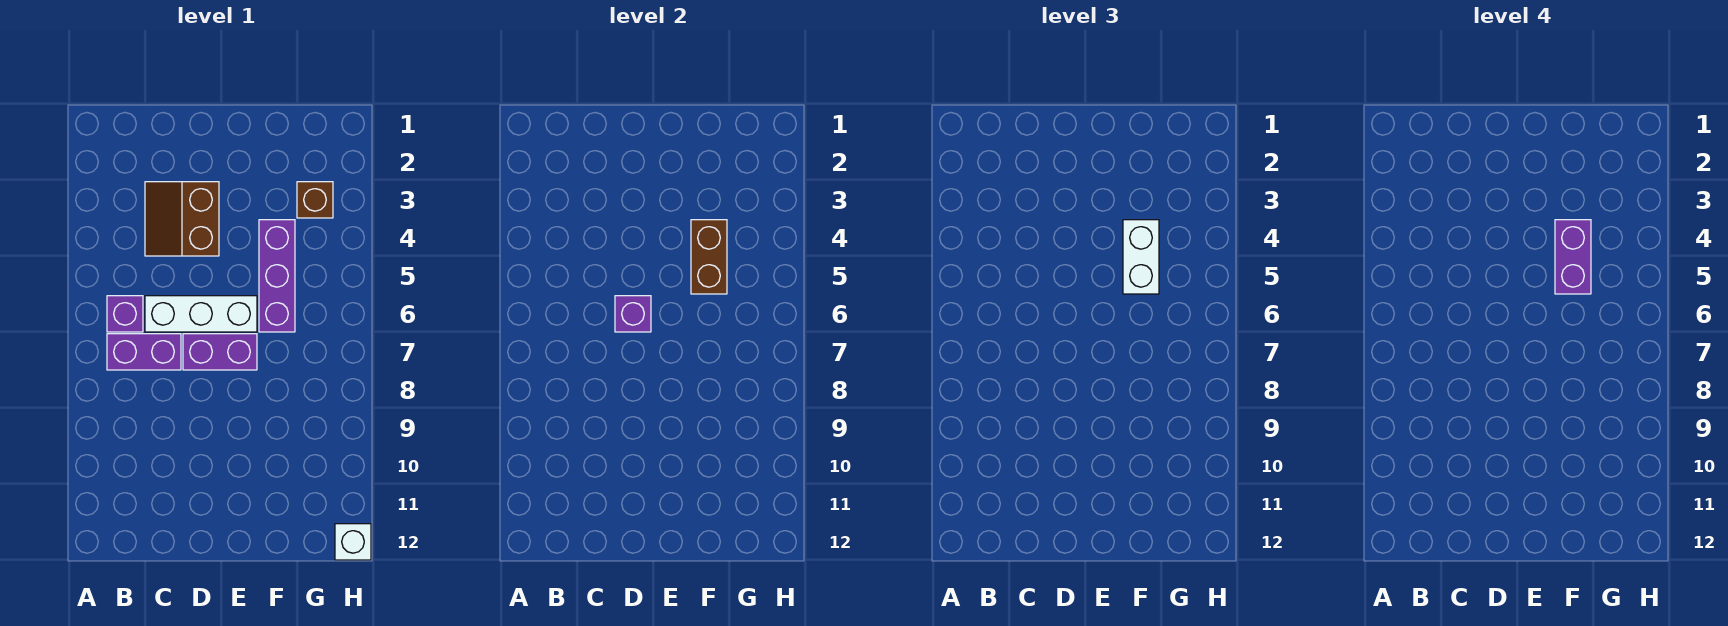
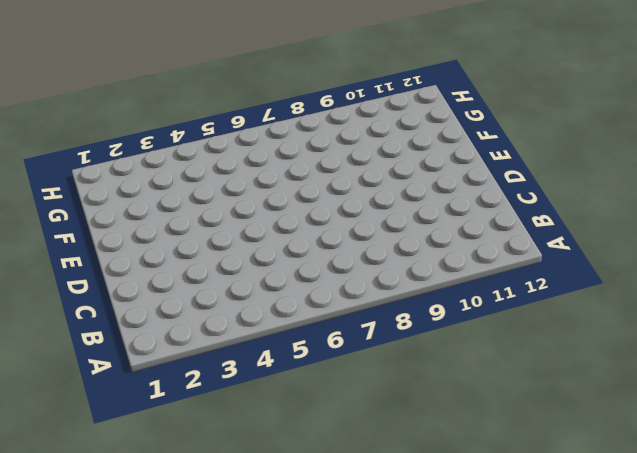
none -> purple brick B6 level 1
none -> purple brick B7:C7 level 1
none -> brown slope C3:D4 level 1 top D

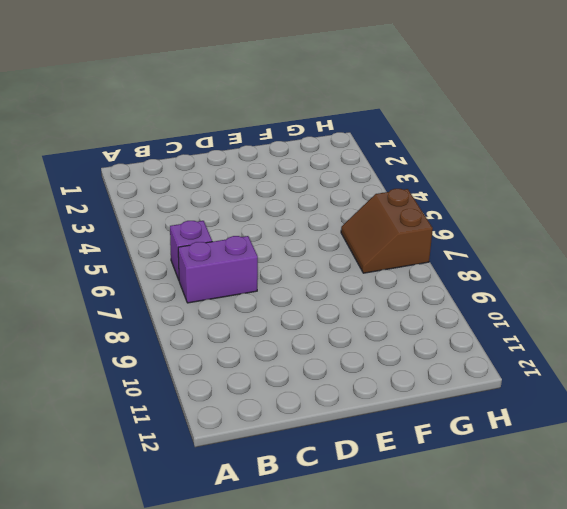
brown slope G6:H7 level 1 top H -> brown slope C3:D4 level 1 top D
none -> white brick C6:E6 level 1
none -> purple brick D7:E7 level 1
none -> purple brick F4:F6 level 1

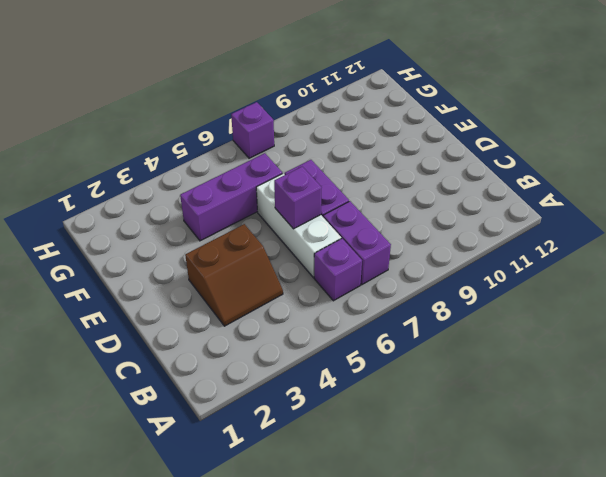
purple brick H7 level 1 -> none
none -> brown brick G3 level 1
none -> white brick H12 level 1
none -> brown brick F4:F5 level 2

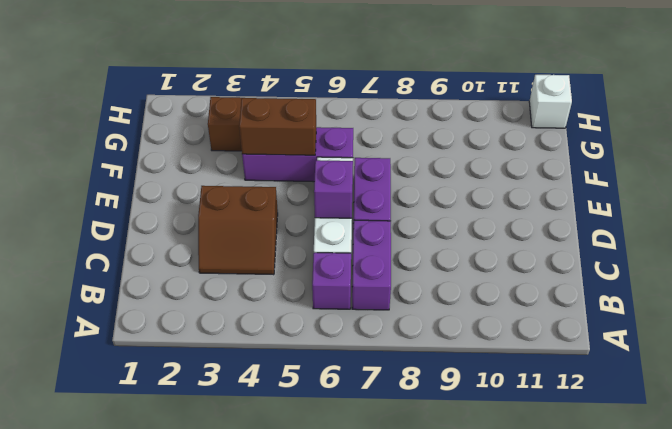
none -> white brick F4:F5 level 3
none -> purple brick F4:F5 level 4

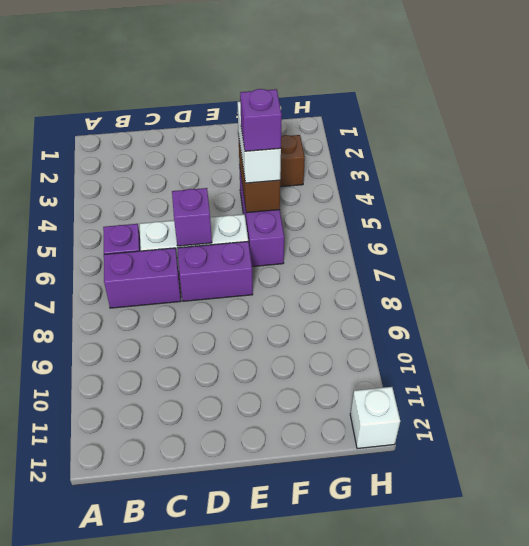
purple brick F5 level 4 -> purple brick F4:F5 level 4
none -> brown slope C3:D4 level 1 top D

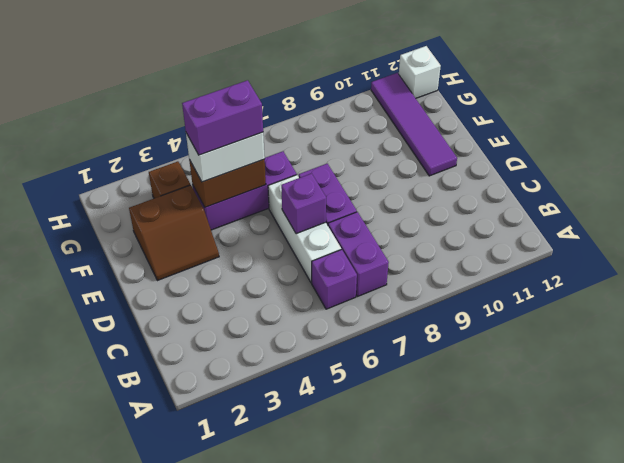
brown slope E2:F3 level 1 top F -> brown slope C3:D4 level 1 top D
purple tile E11:H11 level 1 -> none

